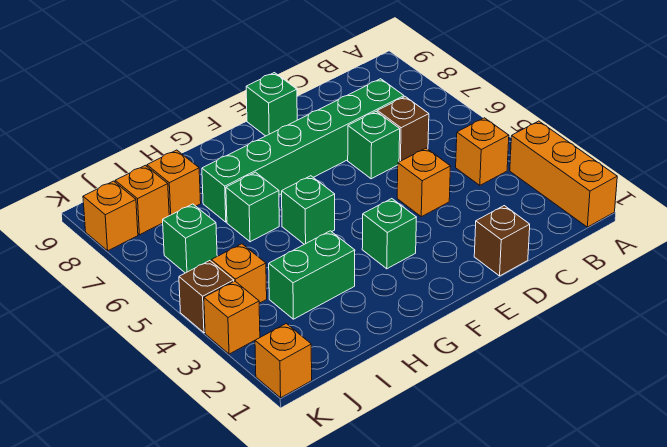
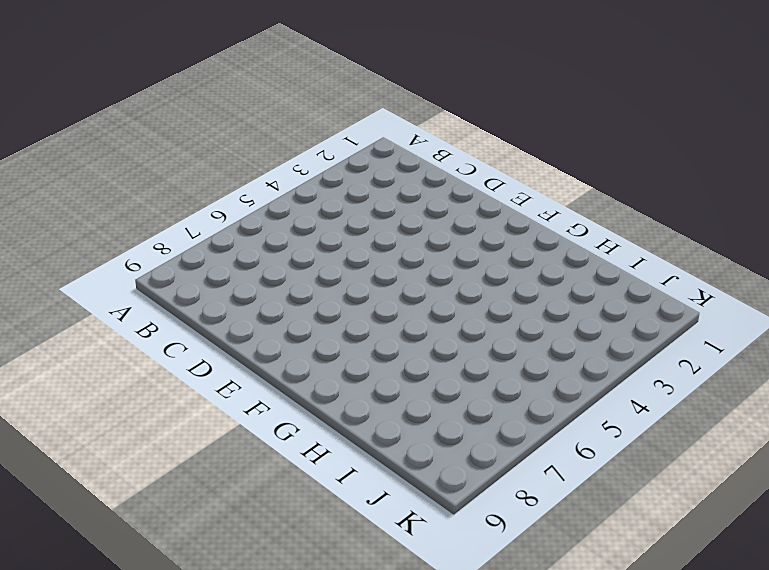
none -> orange brick A1:A3 level 1
none -> orange brick B4 level 1
none -> brown brick C6 level 1

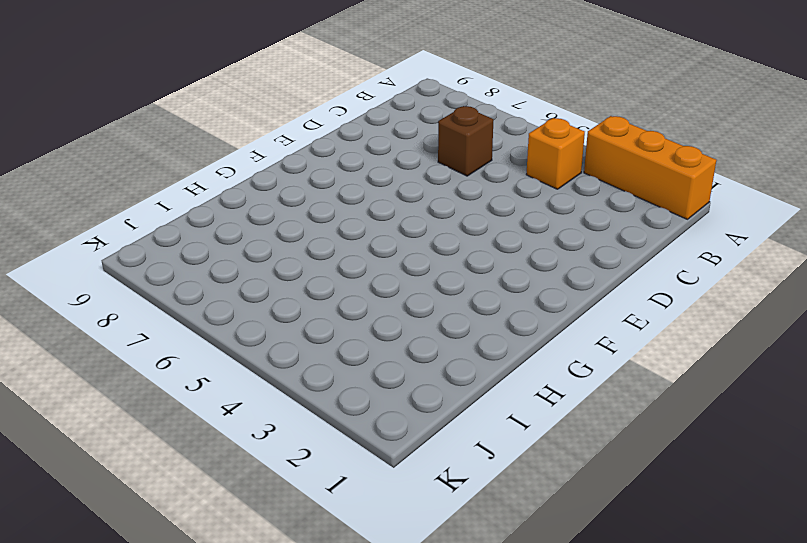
none -> green brick C7:H7 level 1
none -> brown brick D1 level 1
none -> orange brick D4 level 1

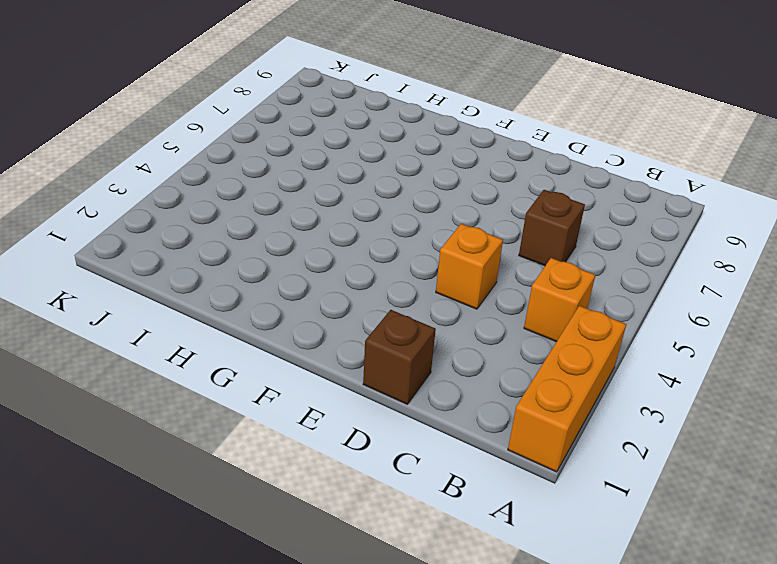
none -> green brick C7:H7 level 1
none -> green brick D6 level 1
none -> green brick E9 level 1

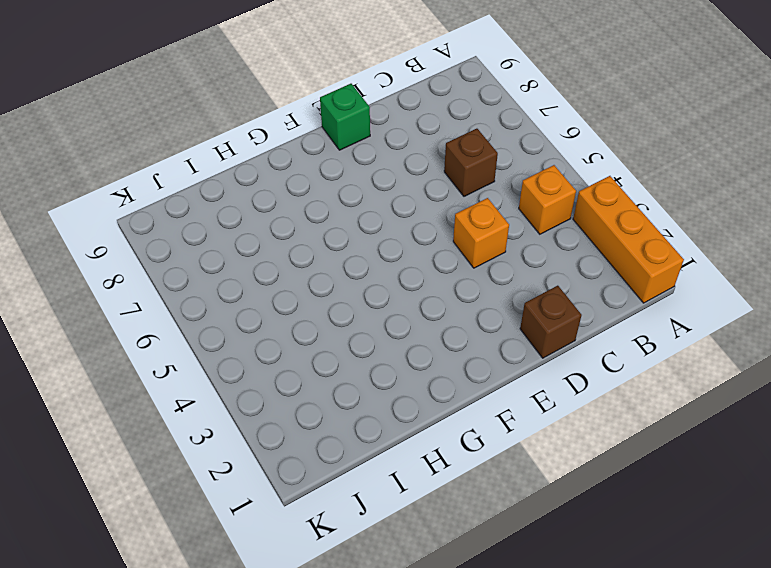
none -> green brick C7:H7 level 1
none -> green brick D6 level 1
none -> green brick F3 level 1

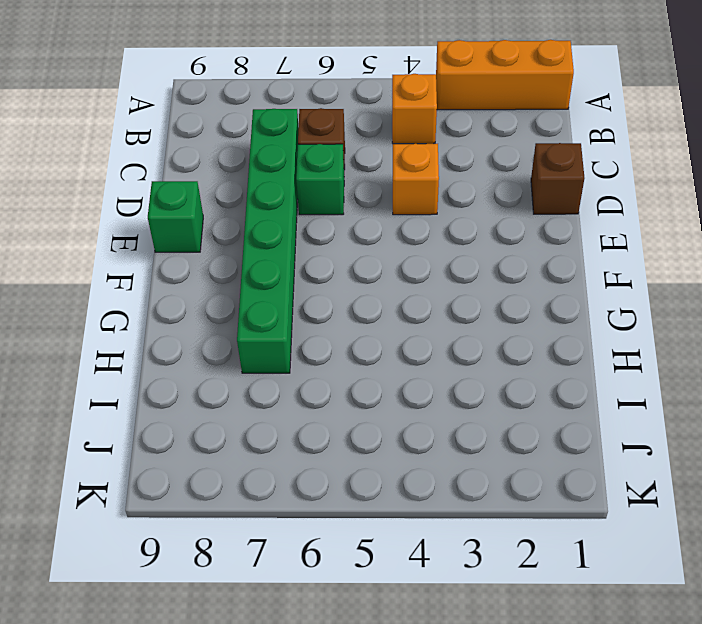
none -> green brick F3 level 1
none -> green brick G5 level 1
none -> green brick H3:I3 level 1

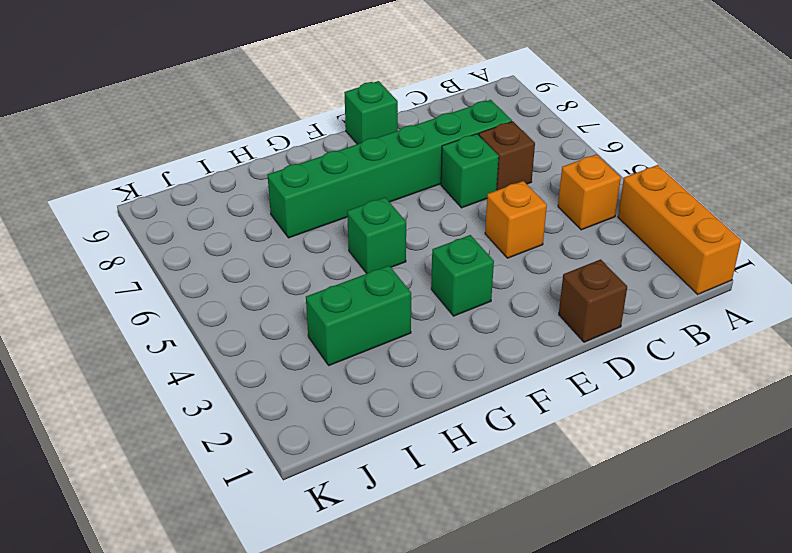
none -> green brick H6 level 1
none -> orange brick I8 level 1
none -> orange brick J4 level 1

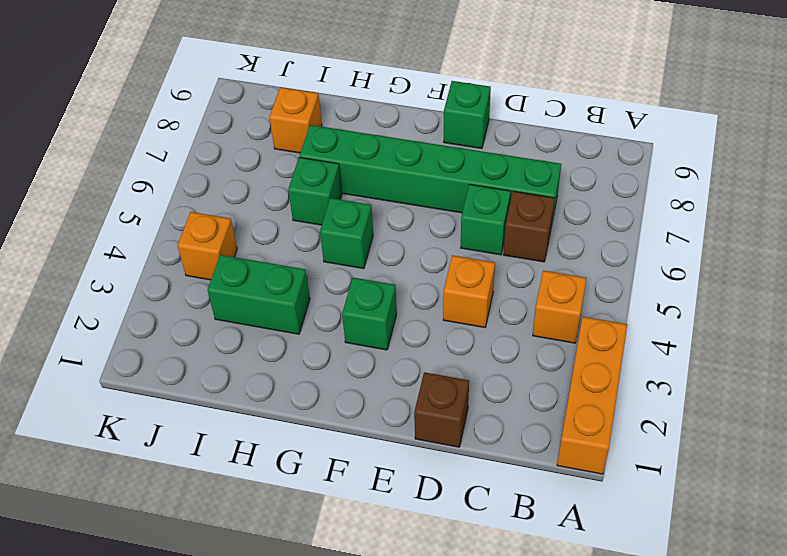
none -> green brick J6 level 1
none -> orange brick J8 level 1
none -> orange brick K1 level 1

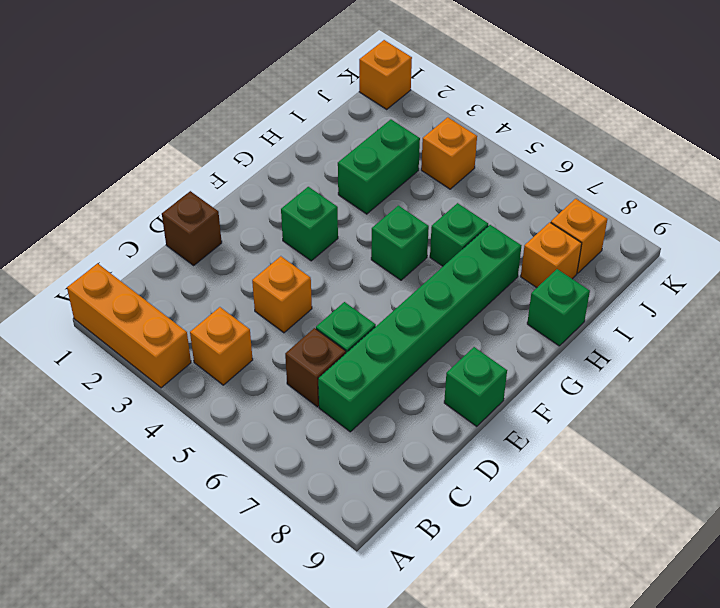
green brick H9 level 1 -> green brick J6 level 1
none -> orange brick K3 level 1
none -> brown brick K4 level 1
none -> orange brick K8 level 1

